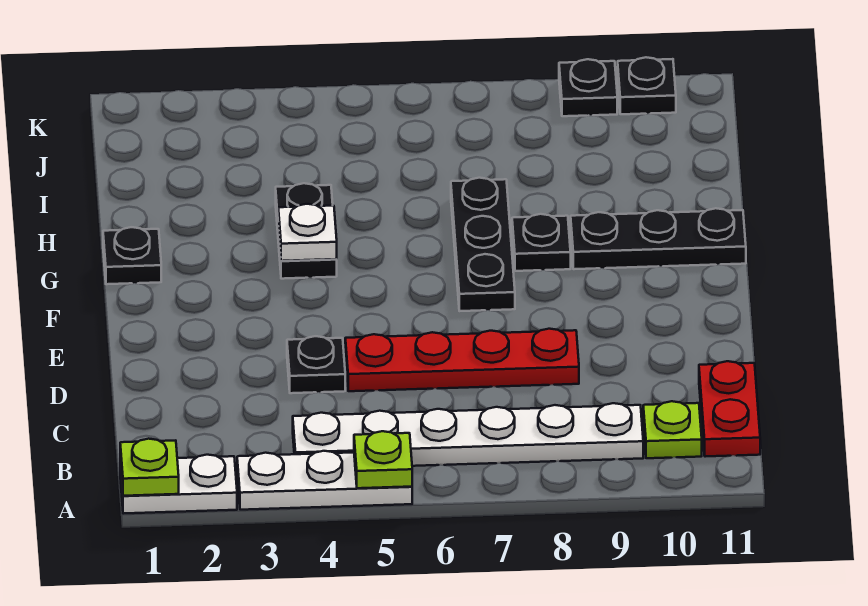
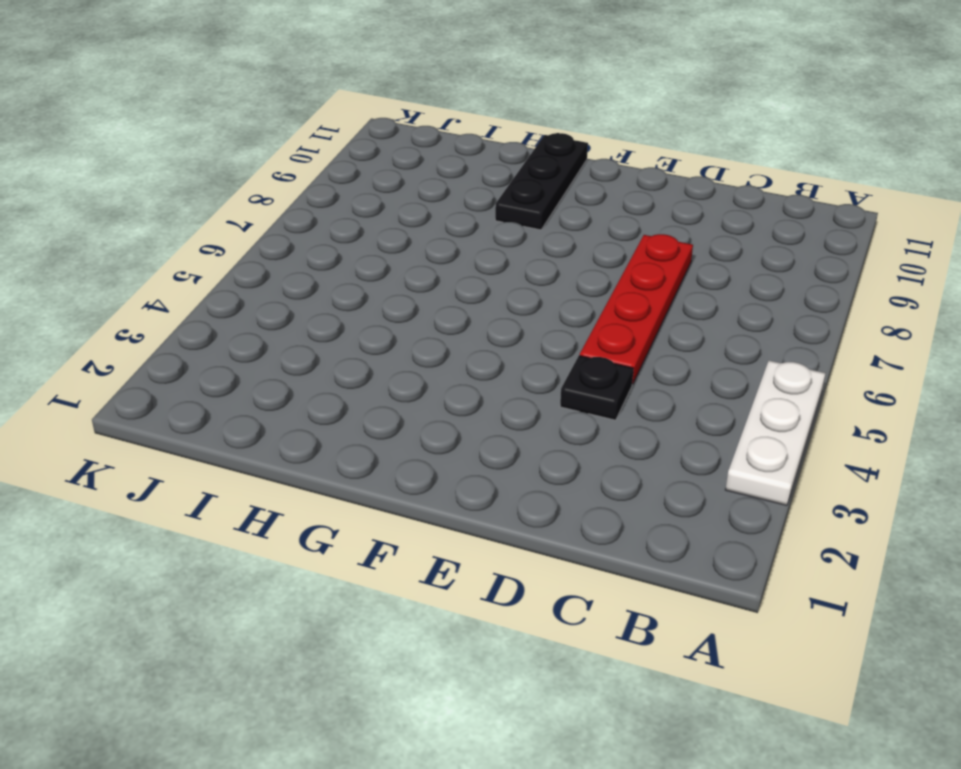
none -> white plate A1:A2 level 1
none -> white plate B4:B9 level 1
none -> lime plate B10 level 1

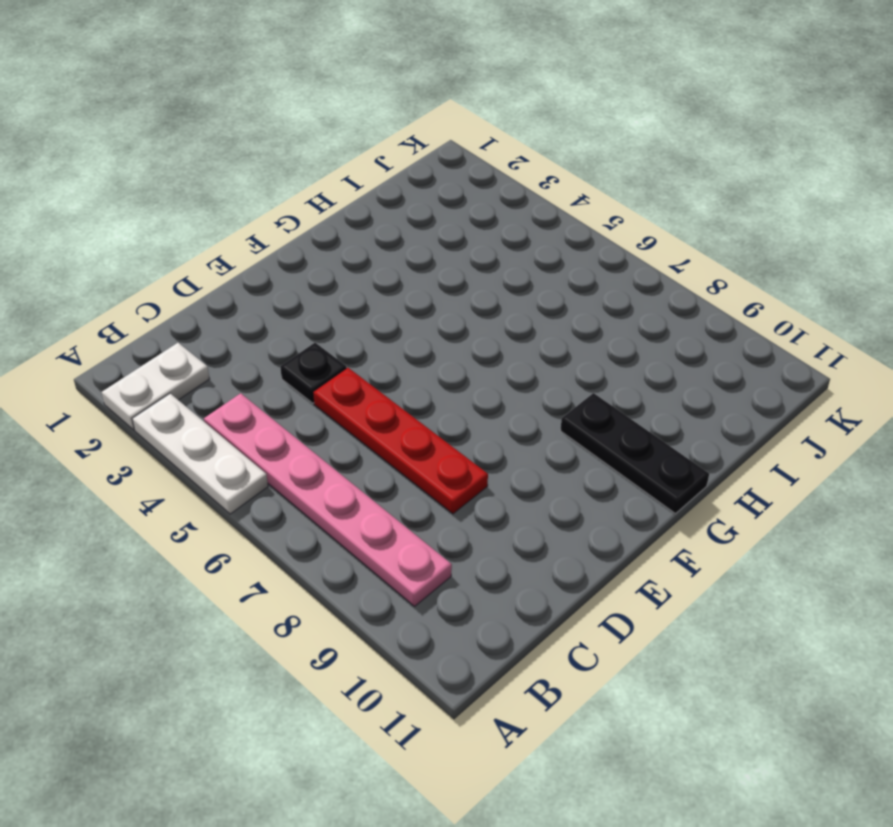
white plate A2:B2 level 1 -> white plate A1:A2 level 1
pink plate B4:B9 level 1 -> white plate B4:B9 level 1
none -> lime plate B10 level 1
none -> red plate B11:C11 level 1
none -> black plate F7:H7 level 1

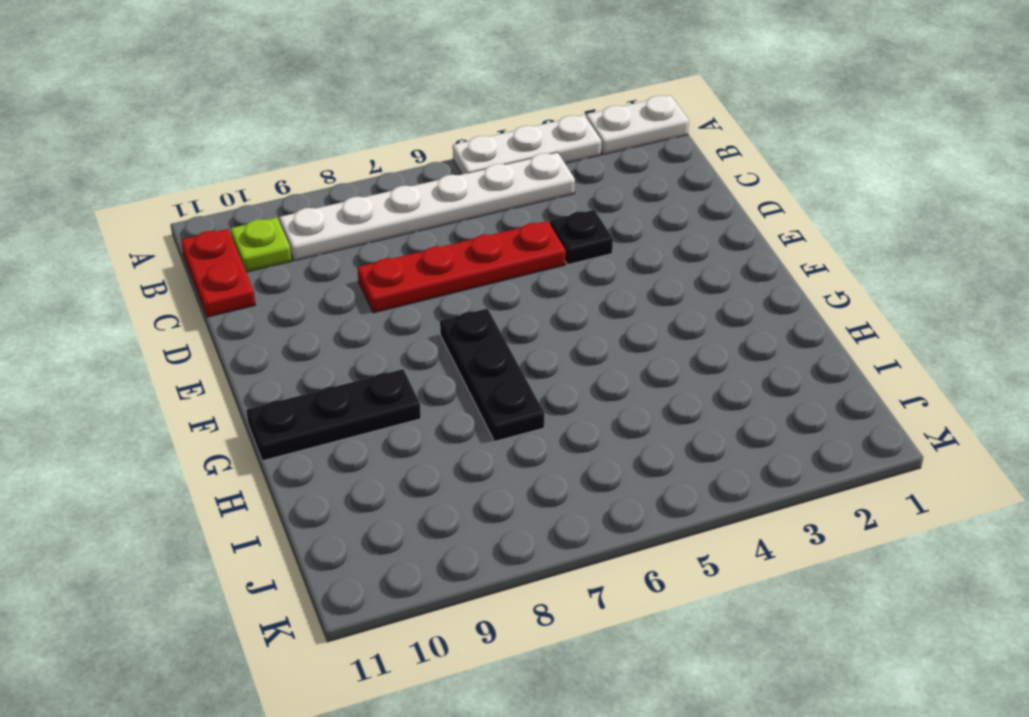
none -> black plate G1 level 1
none -> black plate G4:H4 level 1
none -> black plate G8 level 1

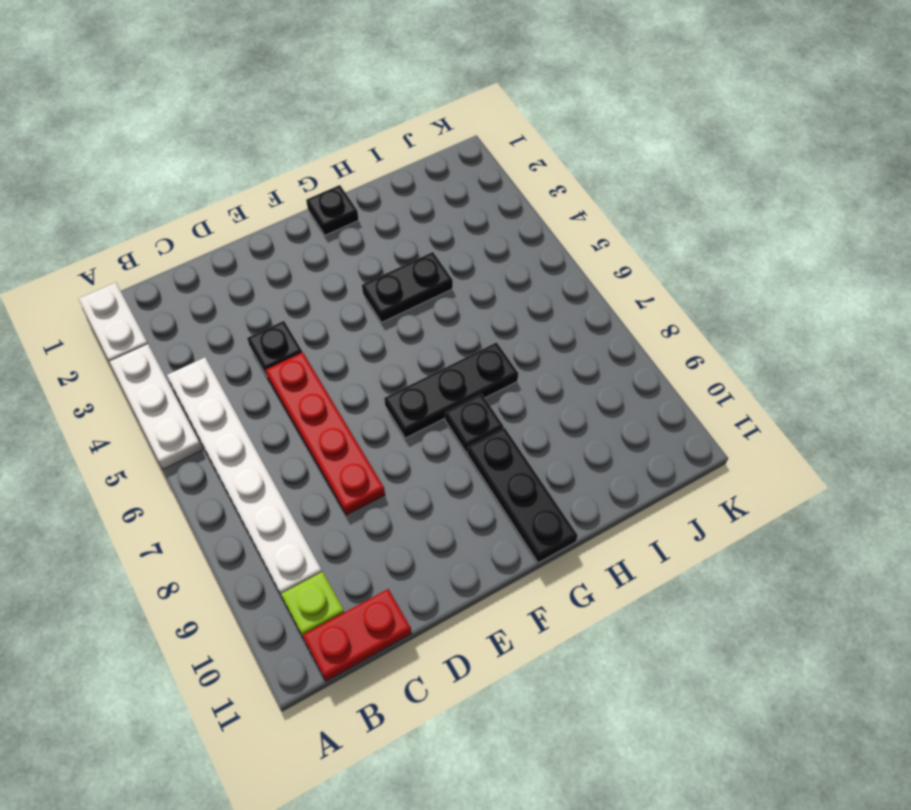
none -> black plate K9 level 1
none -> black plate K10 level 1
none -> lime plate A1 level 2

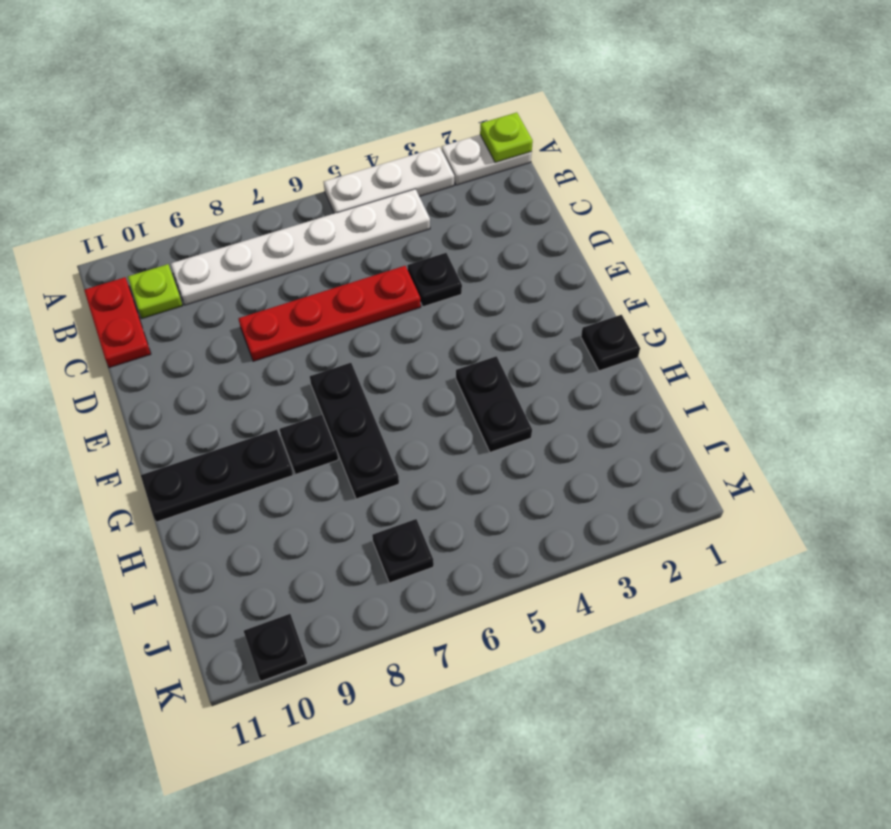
black plate J7 level 1 -> black plate K9 level 1
none -> lime plate A5 level 2
none -> white plate G4 level 2

